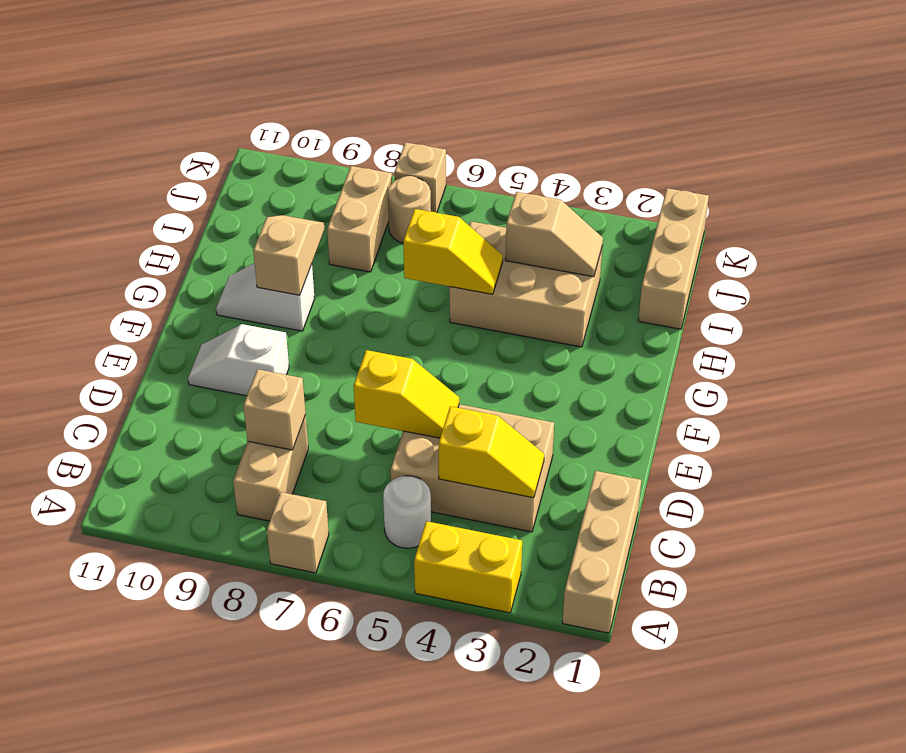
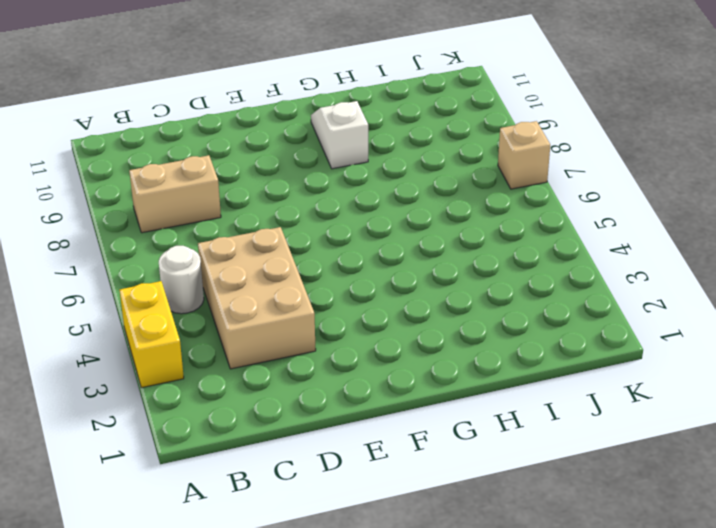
none -> tan brick A1:C1 level 1
none -> tan brick A7 level 1
none -> white slope E9:E10 level 1 top 9

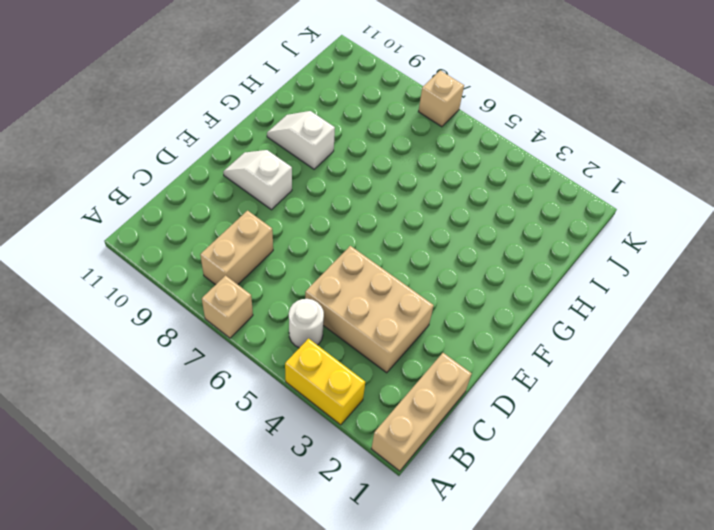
none -> tan brick H3:I5 level 1
none -> tan brick I1:K1 level 1
none -> tan brick I8:J8 level 1

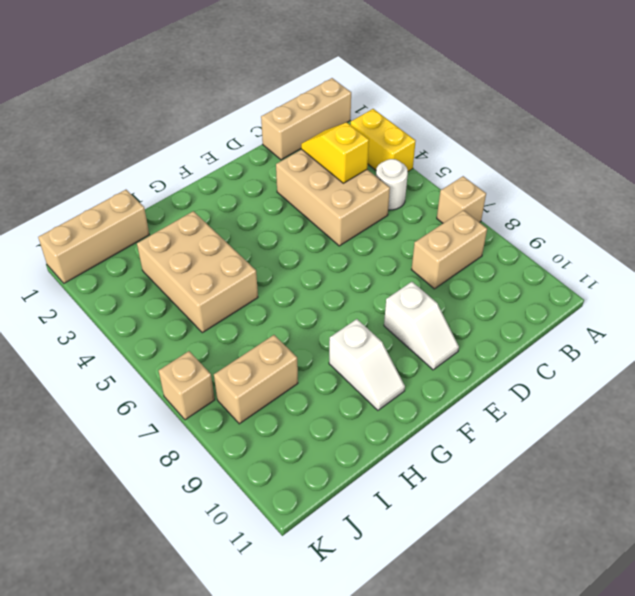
none -> tan round brick J7 level 1
none -> tan brick C8 level 2
none -> yellow slope D5:D6 level 2 top 6

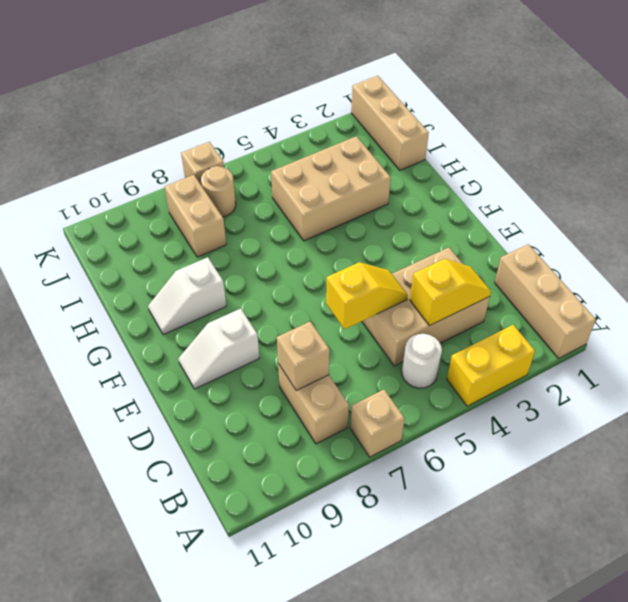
none -> tan slope G9:H9 level 2 top G
none -> yellow slope H5:H6 level 2 top 6
none -> tan slope I3:I4 level 2 top 4

